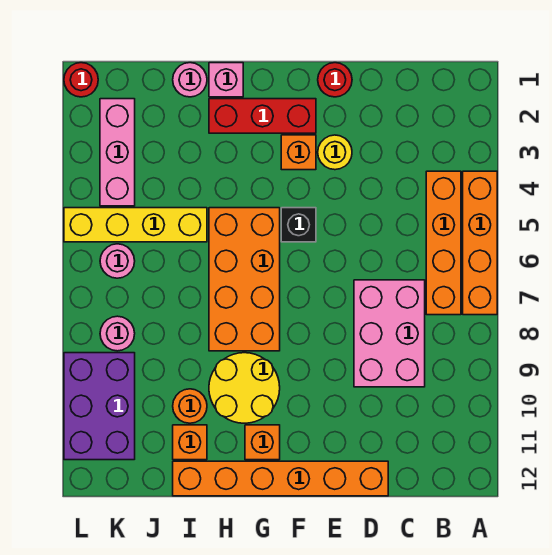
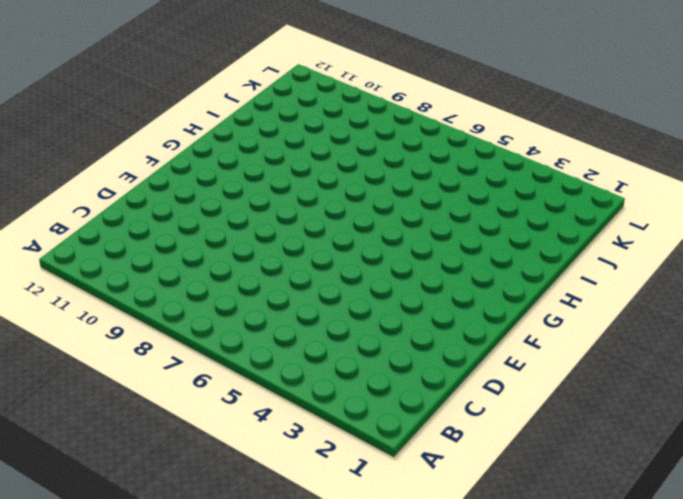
none -> orange brick A4:A7 level 1
none -> orange brick B4:B7 level 1
none -> pink brick C7:D9 level 1

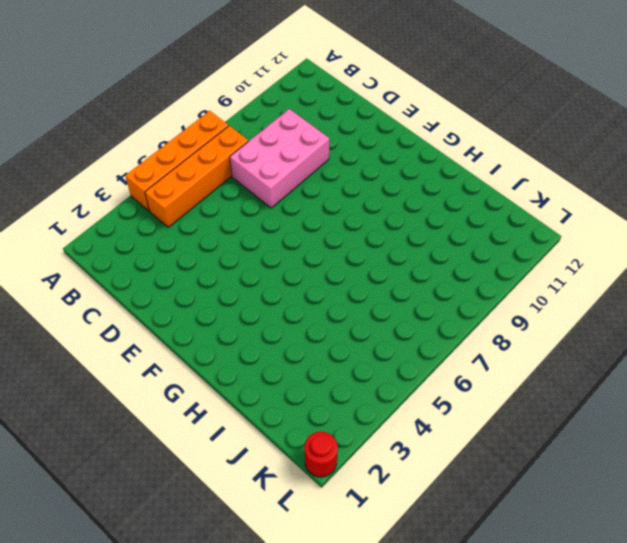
none -> orange brick D12:I12 level 1
none -> red round brick E1 level 1
none -> yellow round brick E3 level 1

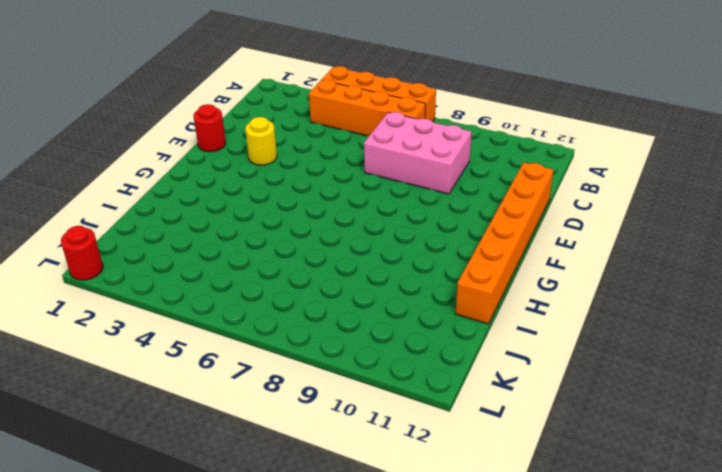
none -> red brick F2:H2 level 1
none -> orange brick F3 level 1
none -> black brick F5 level 1

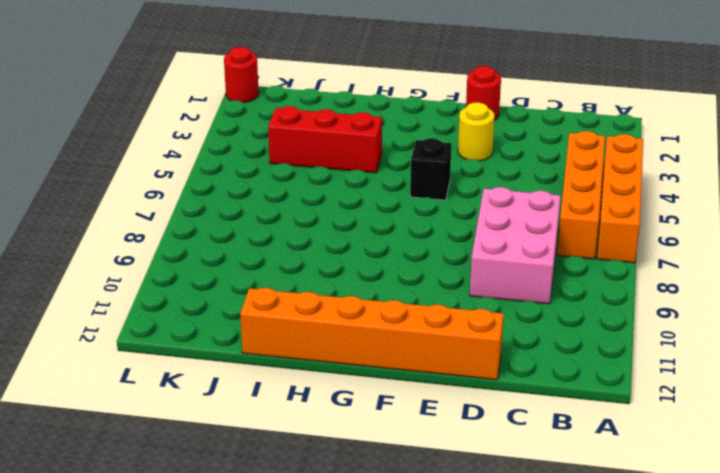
red brick H4:J4 level 1 -> red brick F2:H2 level 1
none -> orange brick F3 level 1
none -> orange brick G5:H8 level 1
none -> yellow round brick G9:H10 level 1

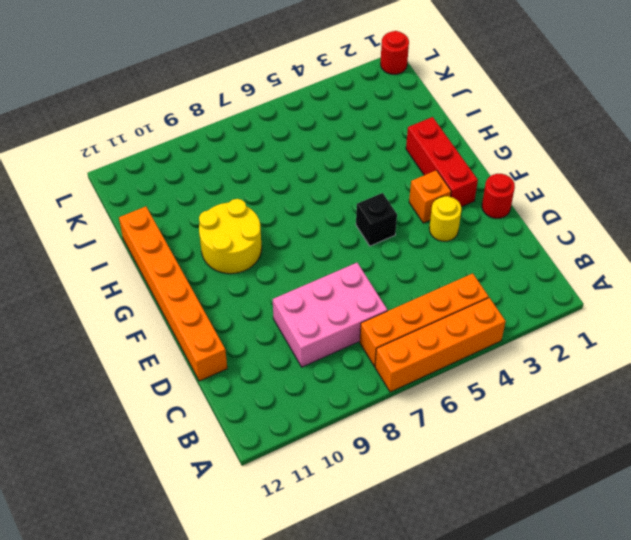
none -> orange brick G5:H8 level 1
none -> orange brick G11 level 1
none -> pink brick H1 level 1

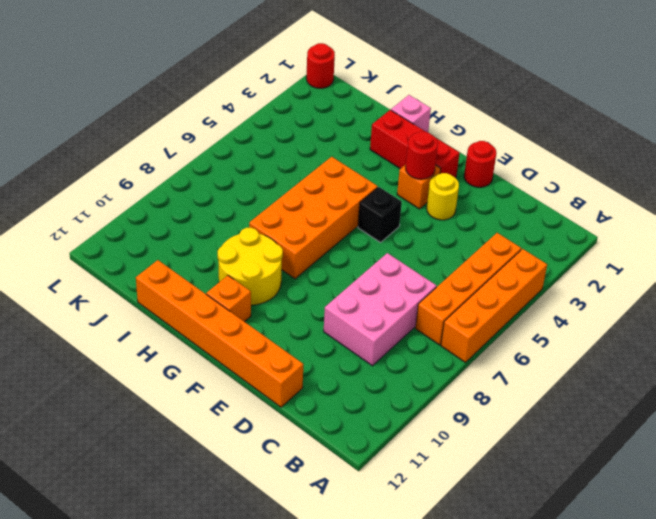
red round brick F3 level 2 -> none
none -> pink round brick I1 level 1
none -> yellow brick I5:L5 level 1
none -> orange round brick I10 level 1

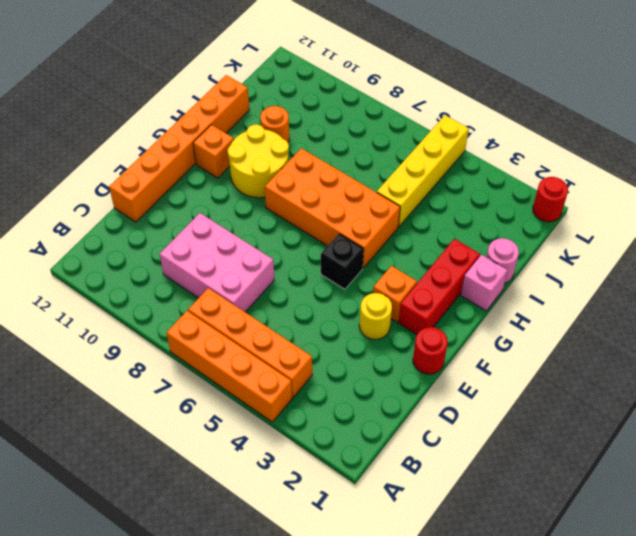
none -> orange brick I11 level 1
none -> pink brick K2:K4 level 1
none -> pink round brick K6 level 1

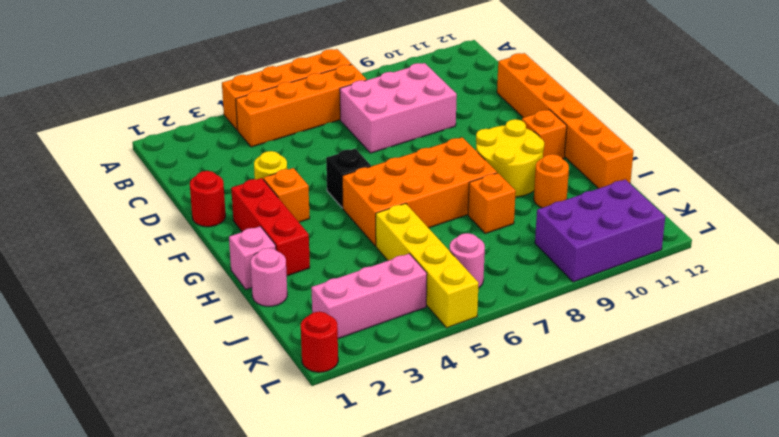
orange brick I8 level 1 -> orange brick I11 level 1
none -> pink round brick K8 level 1

